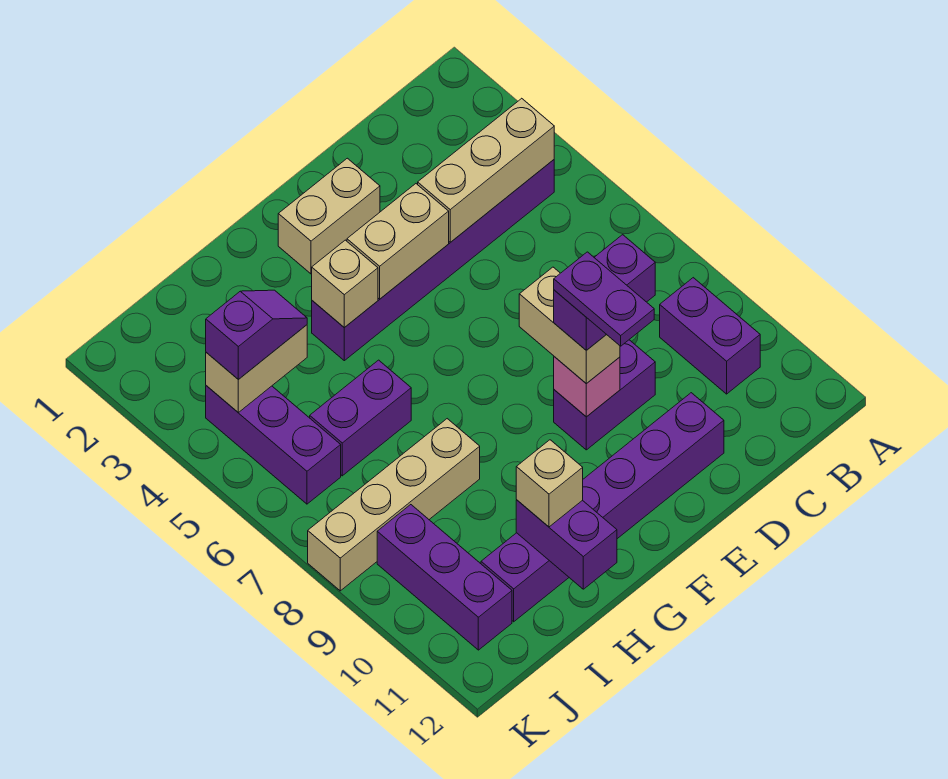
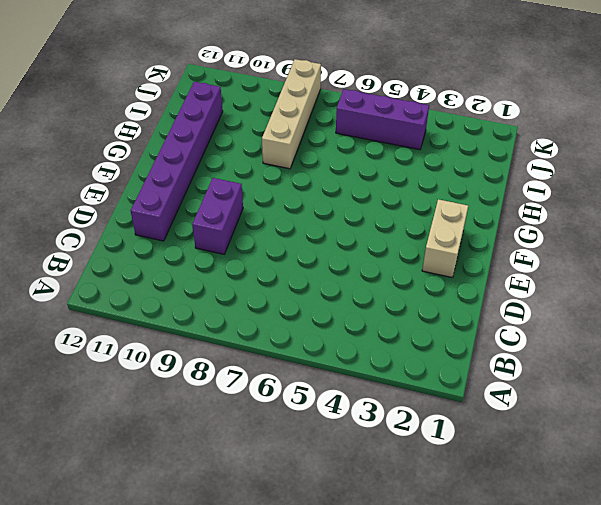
none -> purple brick B4:G4 level 1
none -> purple brick B9:B10 level 1
none -> purple brick H6:I6 level 1

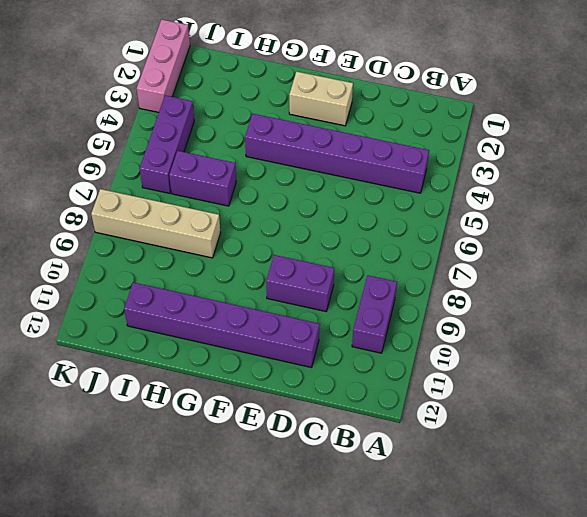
pink brick K1:K3 level 1 -> none
none -> purple brick J9:J11 level 1
none -> tan brick B4:D4 level 2
none -> tan brick E4:F4 level 2

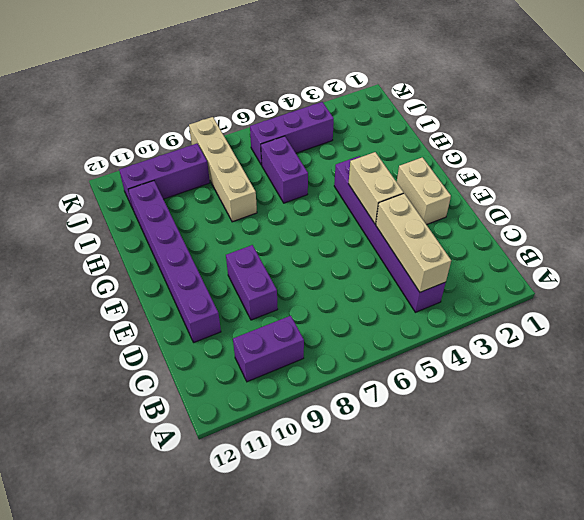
none -> pink brick E9 level 2
none -> tan brick G4 level 2
none -> purple brick H11:H12 level 2

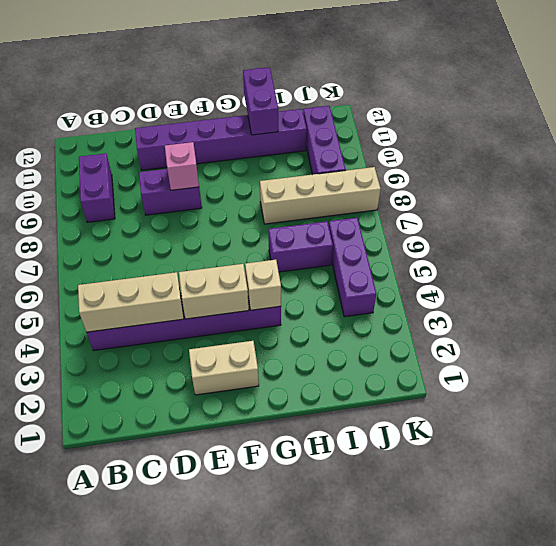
none -> tan brick I4:J4 level 2
none -> tan brick E8:E9 level 3
none -> tan brick H11 level 3

